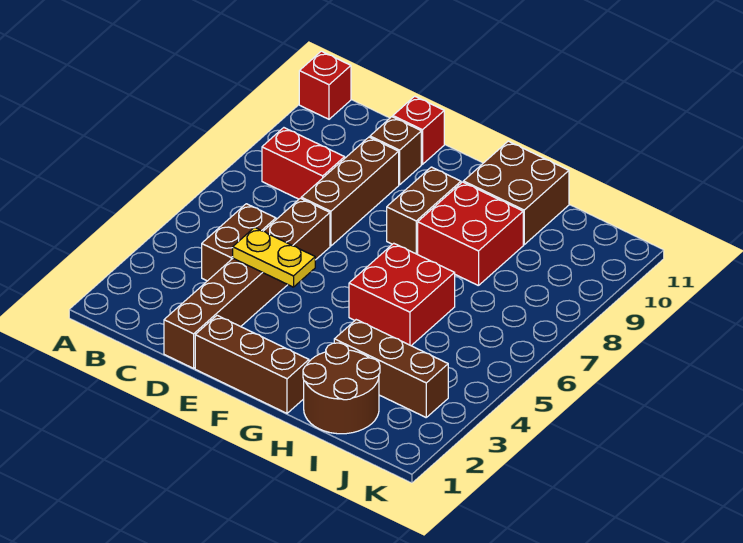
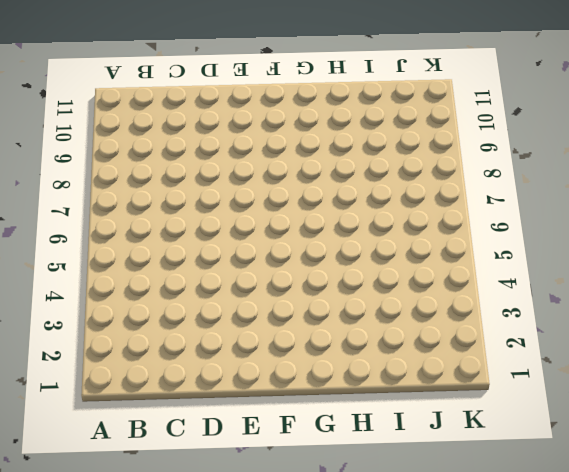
none -> red brick A11 level 1
none -> red brick B8:C8 level 1
none -> brown brick C4:C5 level 1

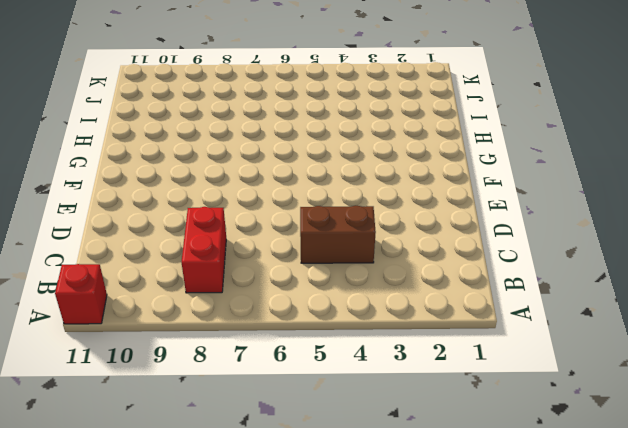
none -> brown brick D1:D6 level 1
none -> brown brick D7:D9 level 1
none -> brown brick D10 level 1

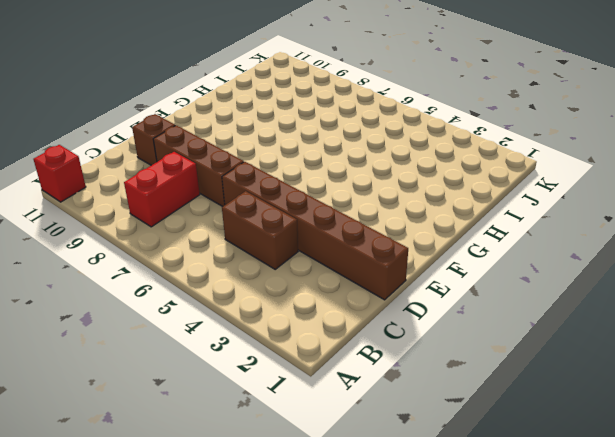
none -> red brick D11 level 1
none -> brown brick E1:G1 level 1
none -> brown brick F8:F9 level 1

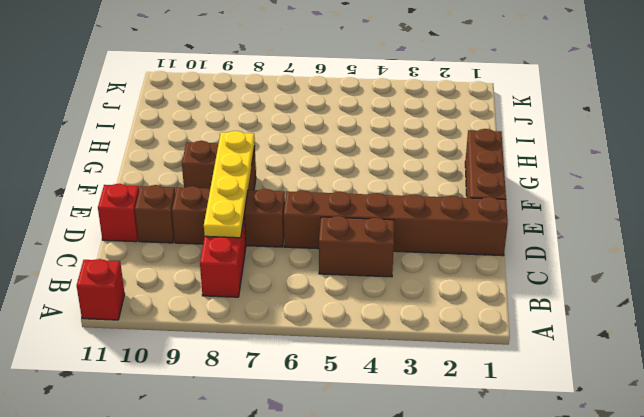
yellow plate C8:F8 level 2 -> none
none -> red brick G5:H6 level 1
none -> red brick G8:H9 level 1
none -> brown brick G10:H11 level 1

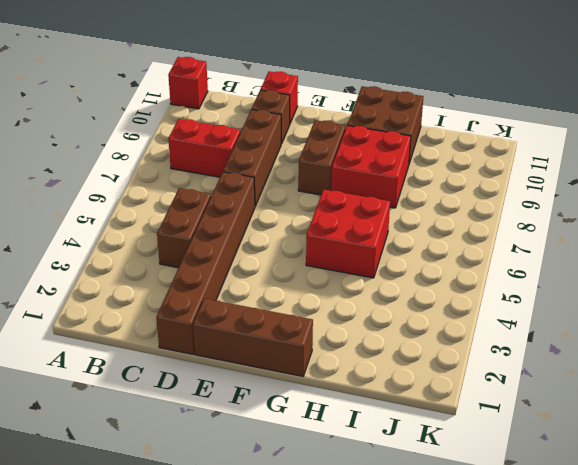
none -> brown round brick H1:I2 level 1
none -> brown brick H3:J3 level 1
none -> yellow plate D4:E4 level 2

